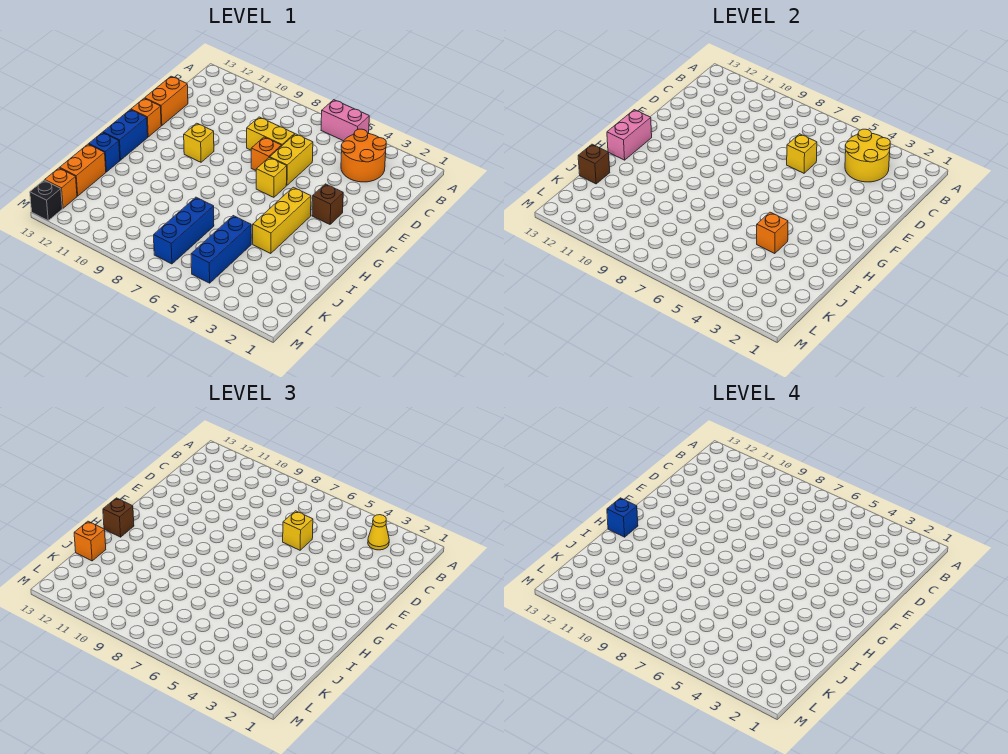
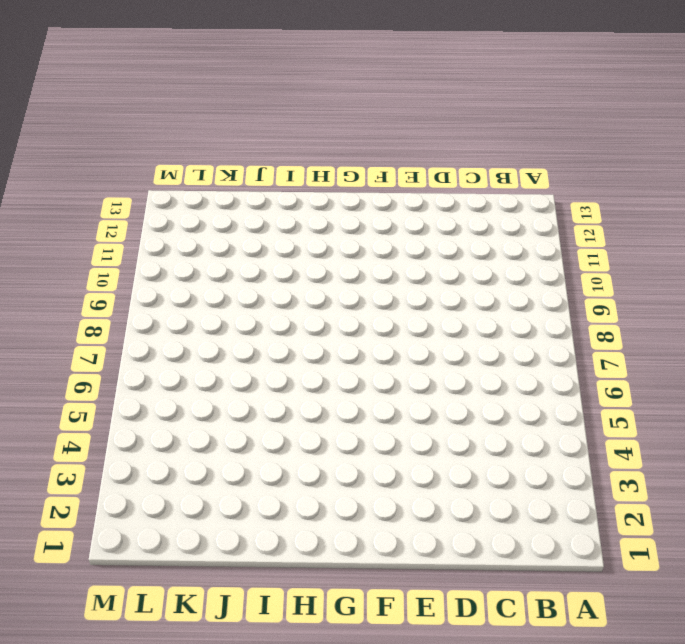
none -> pink brick A5:A6 level 1
none -> orange round brick B3:C4 level 1
none -> yellow brick D6:E6 level 1

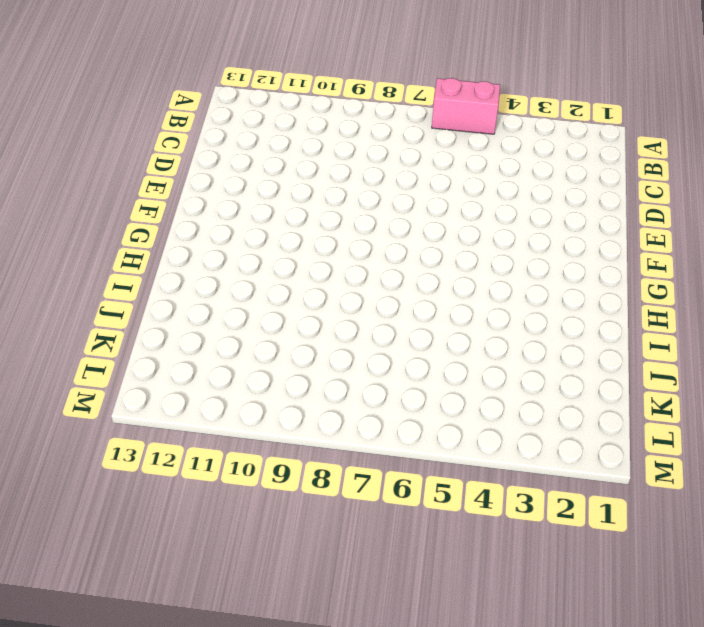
none -> orange round brick B3:C4 level 1
none -> yellow brick D6:E6 level 1
none -> yellow brick D7:D8 level 1

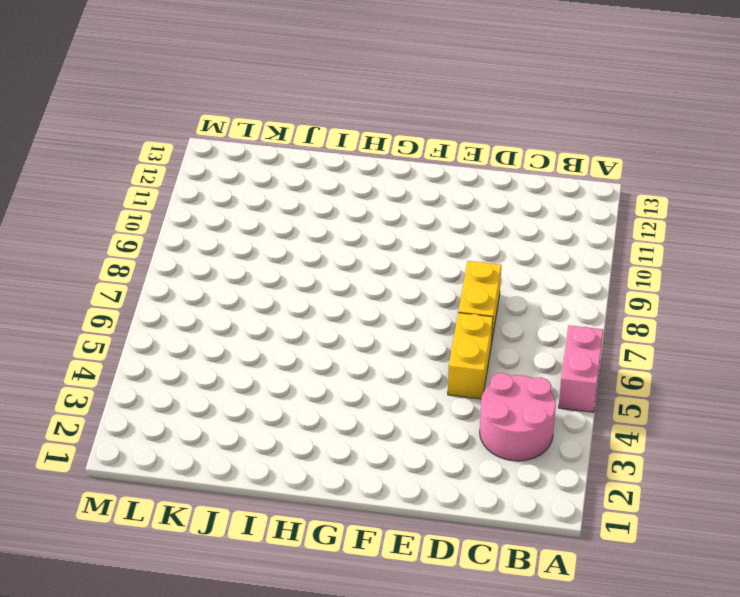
pink round brick B3:C4 level 1 -> orange round brick B3:C4 level 1
yellow brick D5:D6 level 1 -> yellow brick D6:E6 level 1
none -> orange brick D13:E13 level 1
none -> orange brick E7 level 1
none -> brown brick F3 level 1

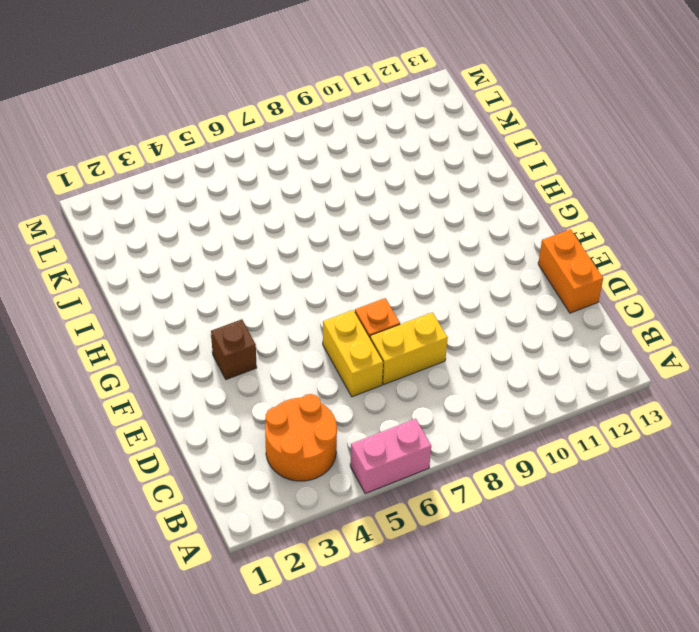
none -> yellow brick F6 level 1
none -> yellow brick F10 level 1
none -> orange brick F13 level 1

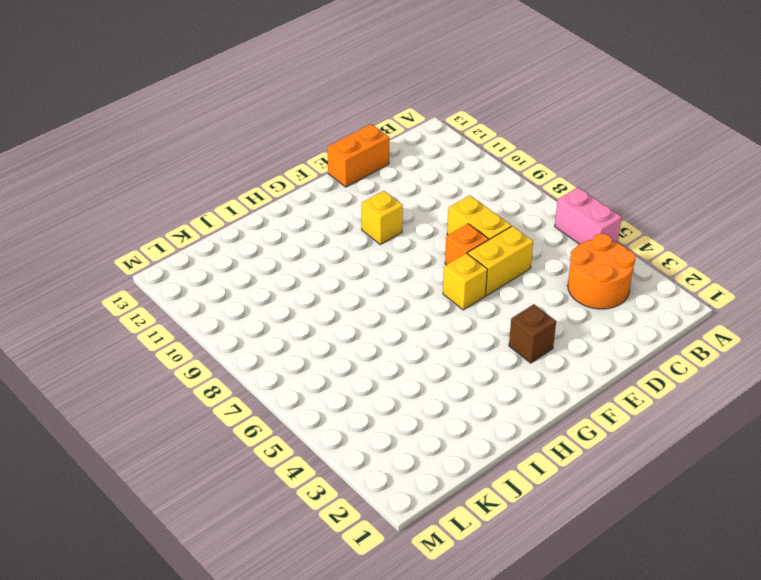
none -> orange brick F13 level 1
none -> yellow brick G4:I4 level 1
none -> blue brick G13:H13 level 1

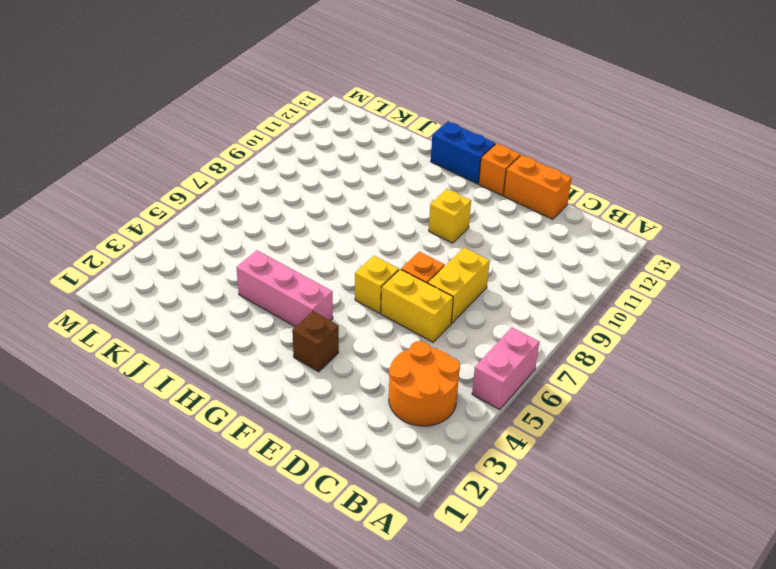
pink brick G4:I4 level 1 -> yellow brick G4:I4 level 1
none -> blue brick I13 level 1
none -> blue brick J5:L5 level 1
none -> blue brick J7:L7 level 1

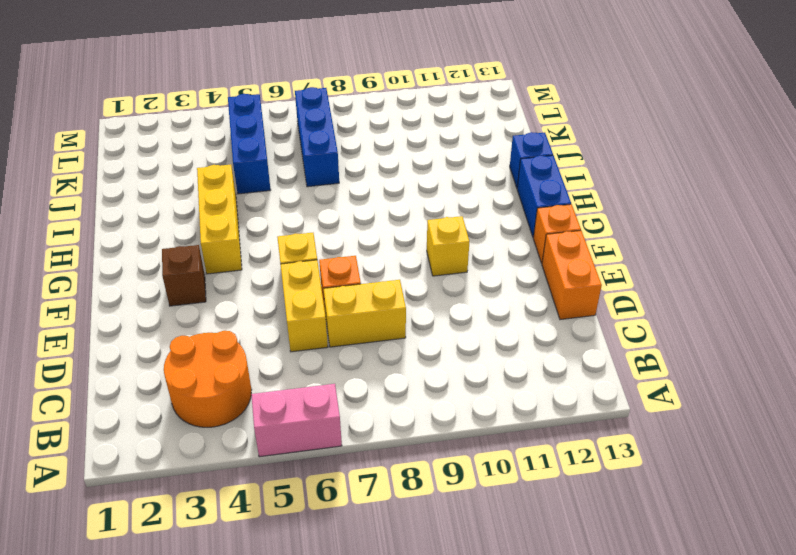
none -> orange brick J13:K13 level 1
none -> orange brick L13 level 1
none -> black brick M13 level 1

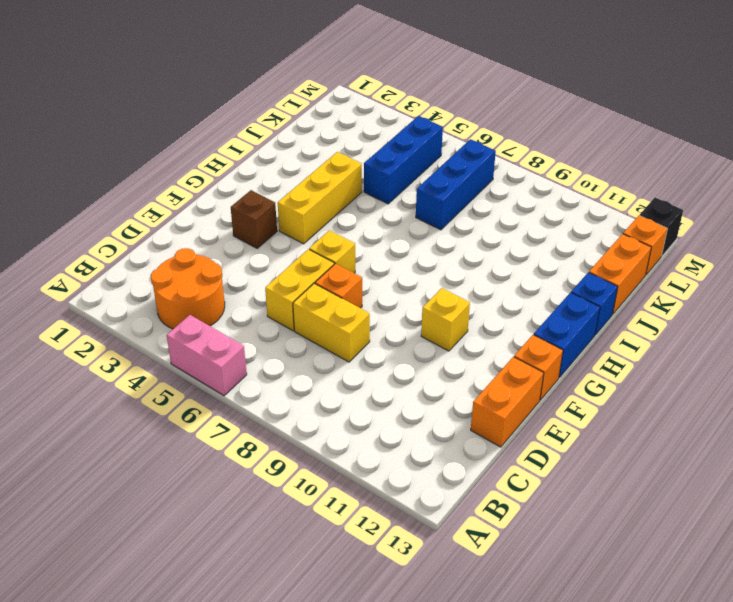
none -> yellow round brick B3:C4 level 2
none -> yellow brick D6 level 2
none -> pink brick G13:H13 level 2

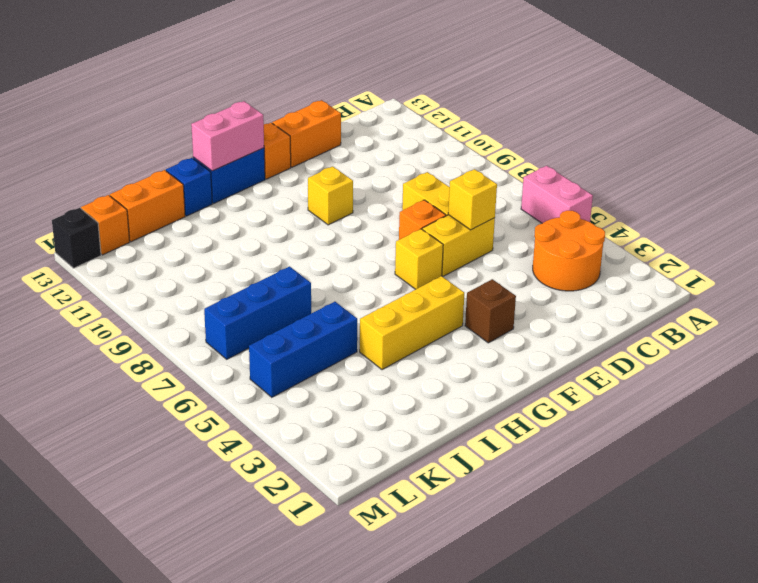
none -> yellow round brick B3:C4 level 2
none -> orange brick I4 level 2
none -> brown brick J13 level 2

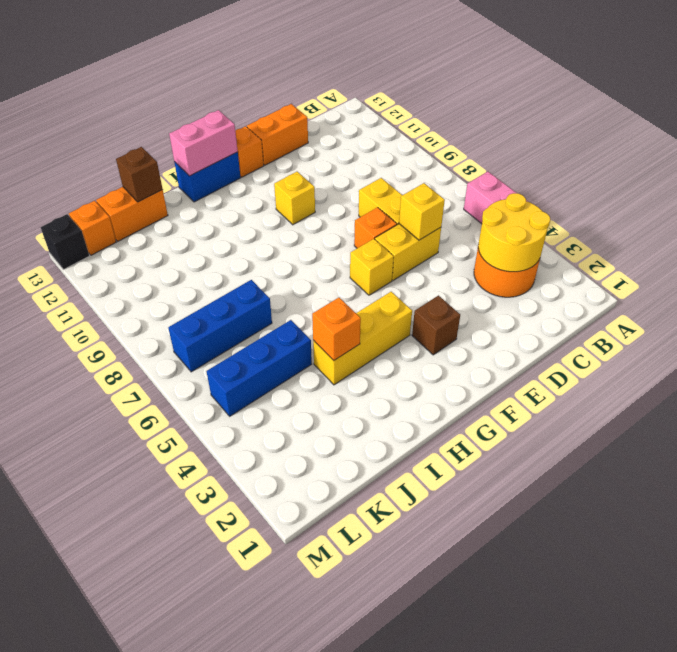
none -> blue brick I13 level 1
none -> yellow cone B3 level 3
none -> yellow brick D6 level 3

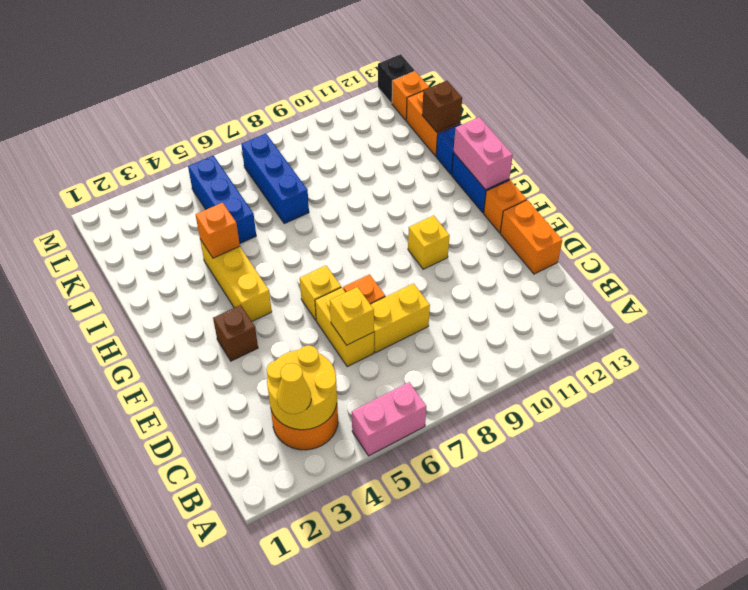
none -> yellow brick D6 level 3
none -> brown brick H13 level 3
none -> orange brick J13 level 3

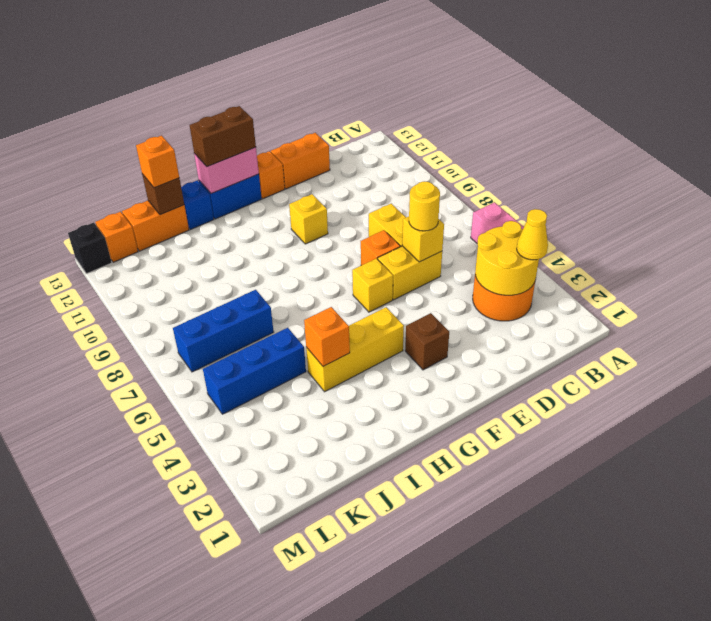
yellow round brick D6 level 3 -> yellow brick D6 level 3
brown brick G13:H13 level 3 -> brown brick H13 level 3
none -> blue brick H13 level 4

